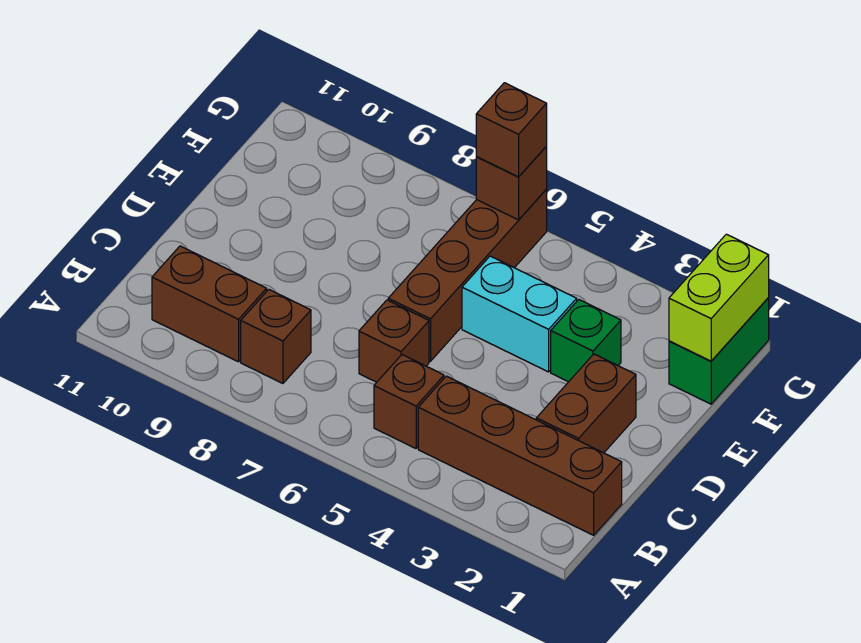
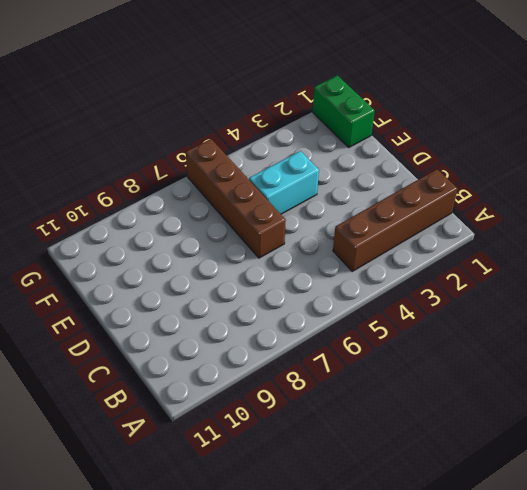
none -> brown brick B5 level 1
none -> brown brick B8 level 1
none -> brown brick B9:B10 level 1

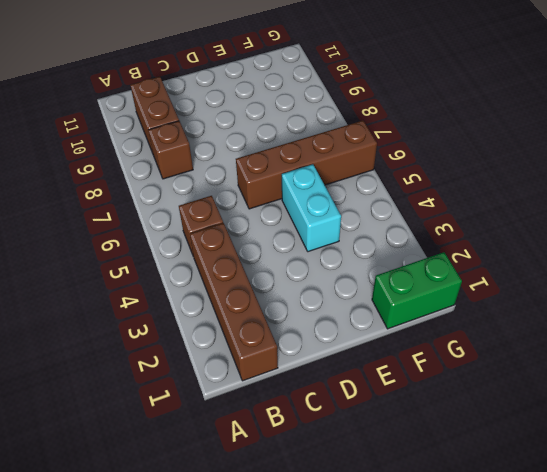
none -> brown brick C2:D2 level 1
none -> brown brick C6 level 1
none -> green brick E3 level 1

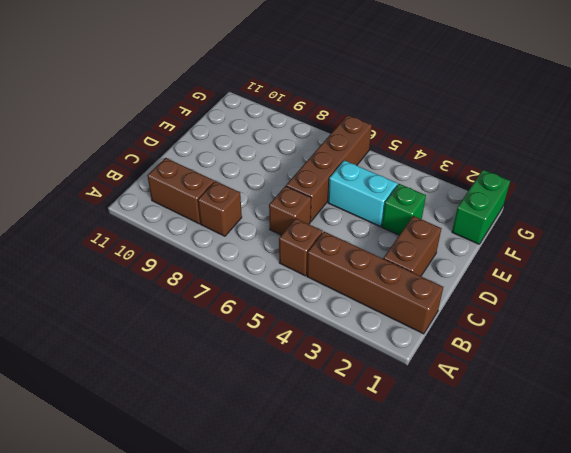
none -> lime brick F1:G1 level 2
none -> brown brick G6 level 2
none -> brown brick G6 level 3

